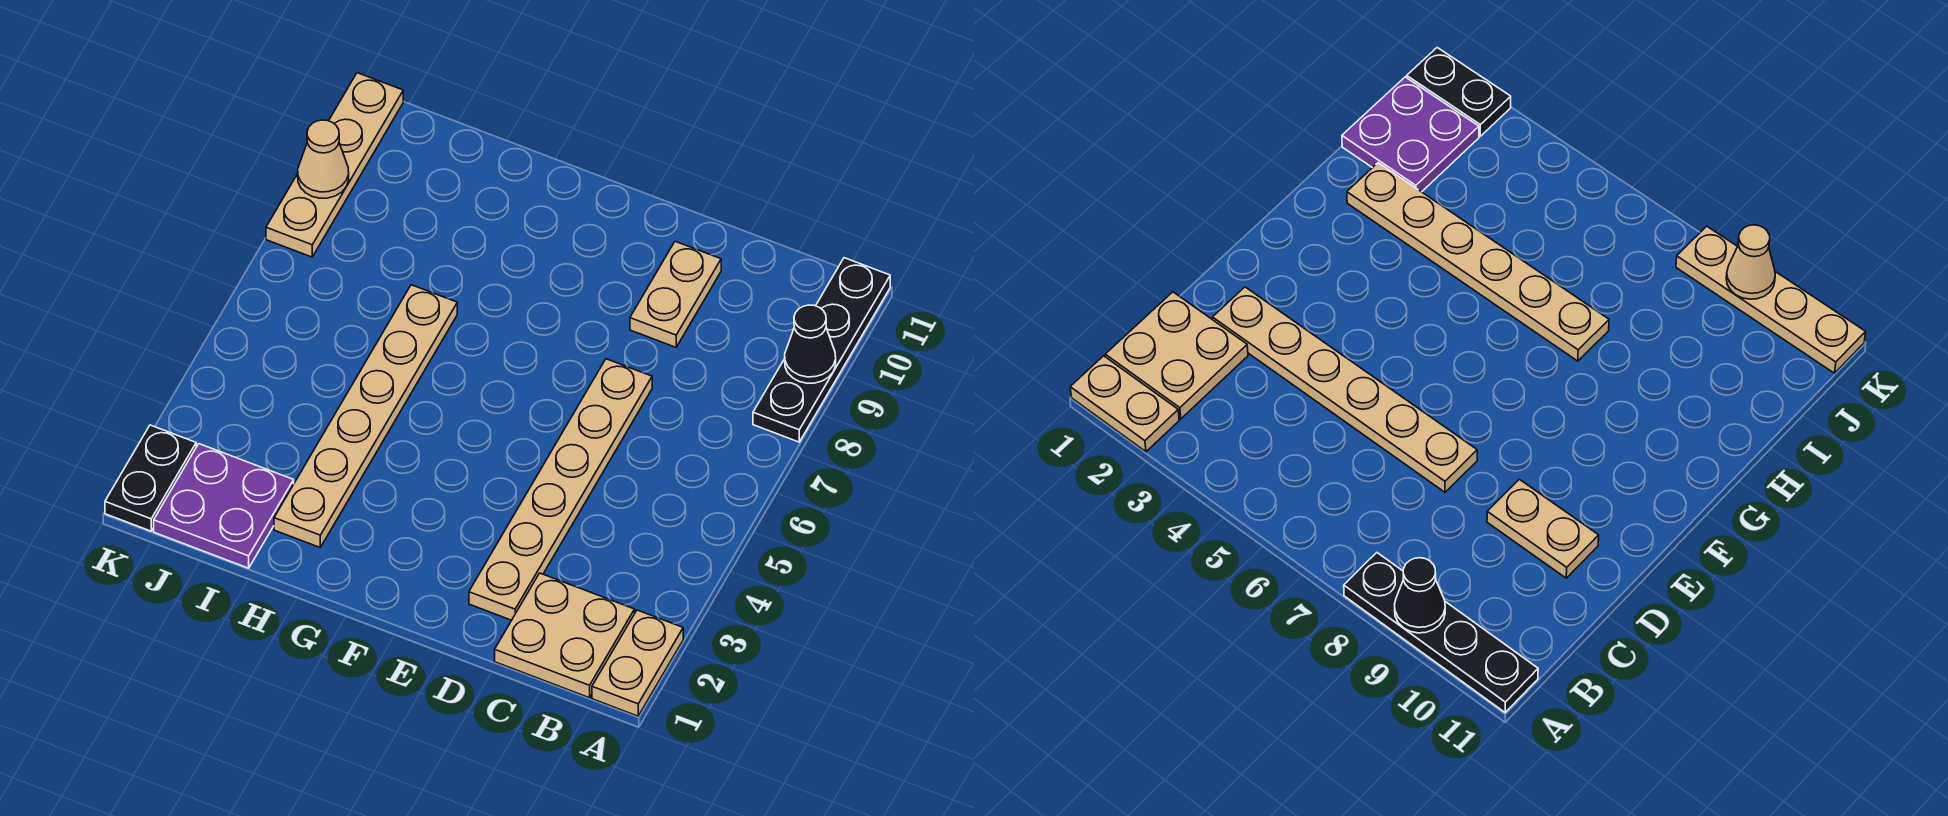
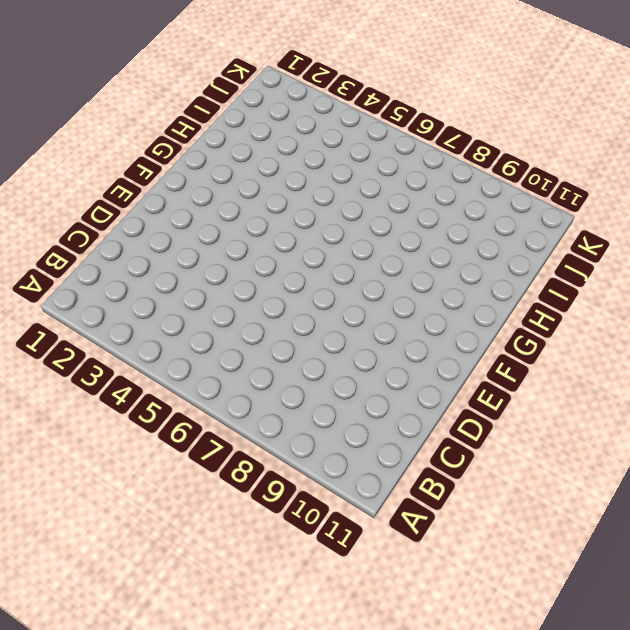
none -> tan plate A1:A2 level 1
none -> black plate A8:A11 level 1

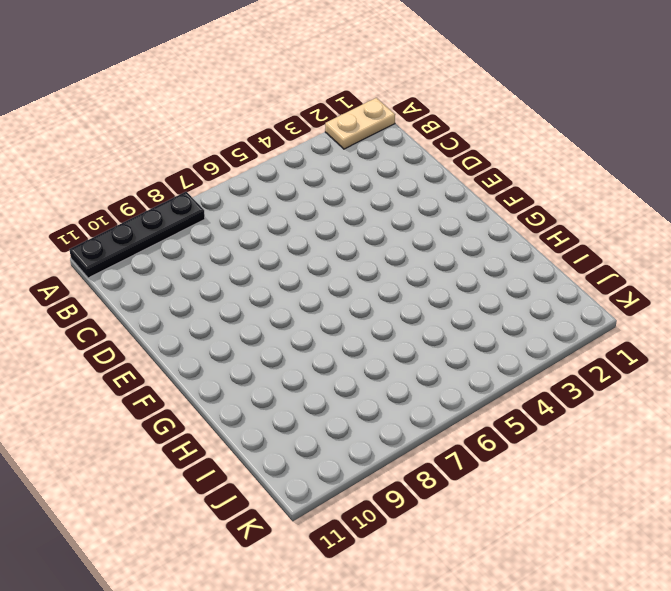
none -> tan plate B1:C2 level 1
none -> tan plate D2:D7 level 1

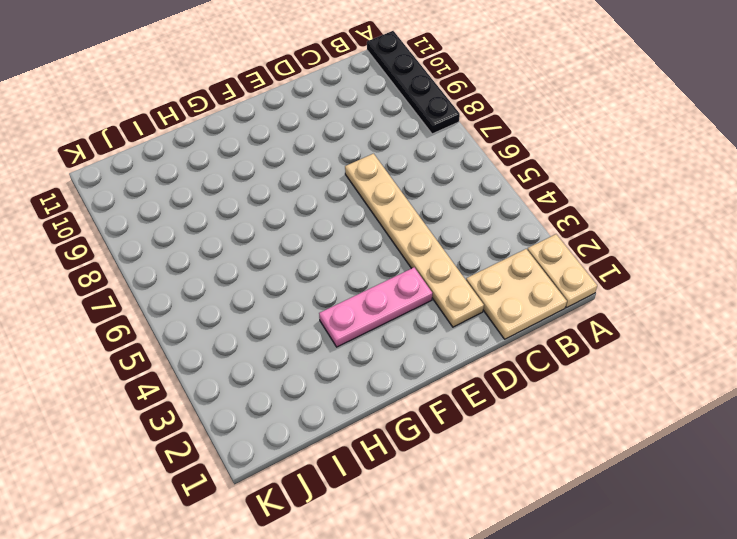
pink plate E3:G3 level 1 -> none
none -> tan plate D9:D10 level 1
none -> tan plate H2:H7 level 1

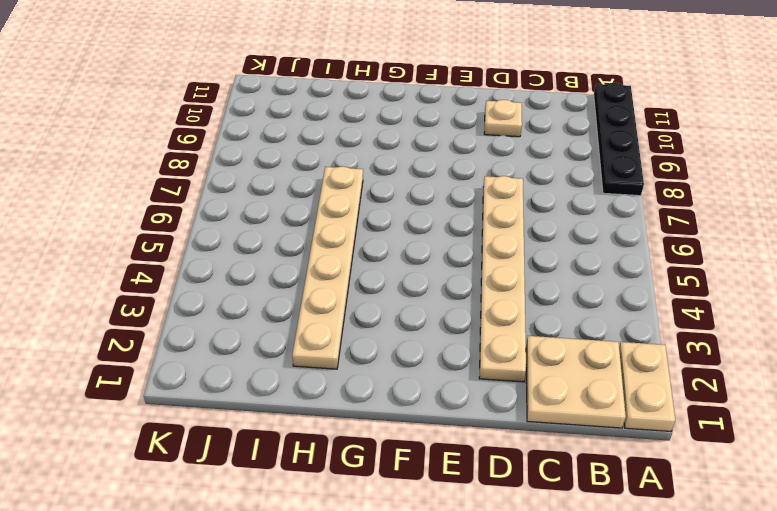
tan plate D10 level 1 -> tan plate D9:D10 level 1
none -> purple plate I1:J2 level 1
none -> black plate K1:K2 level 1

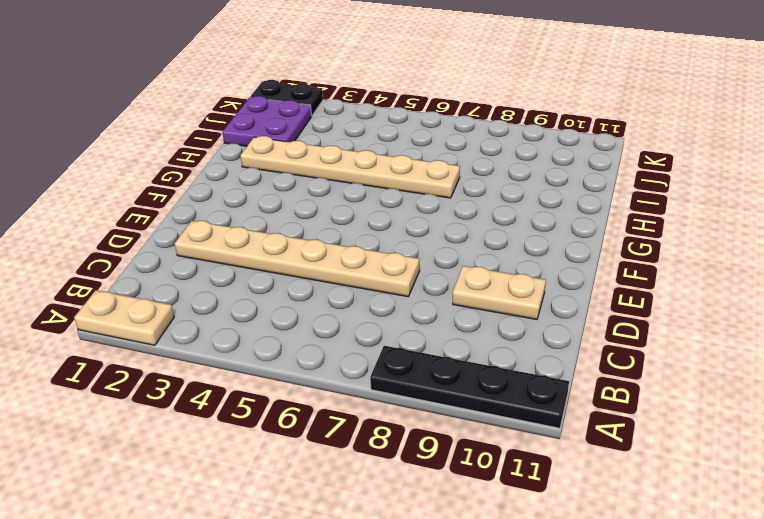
none -> tan plate B1:C2 level 1
none -> tan plate K8:K11 level 1

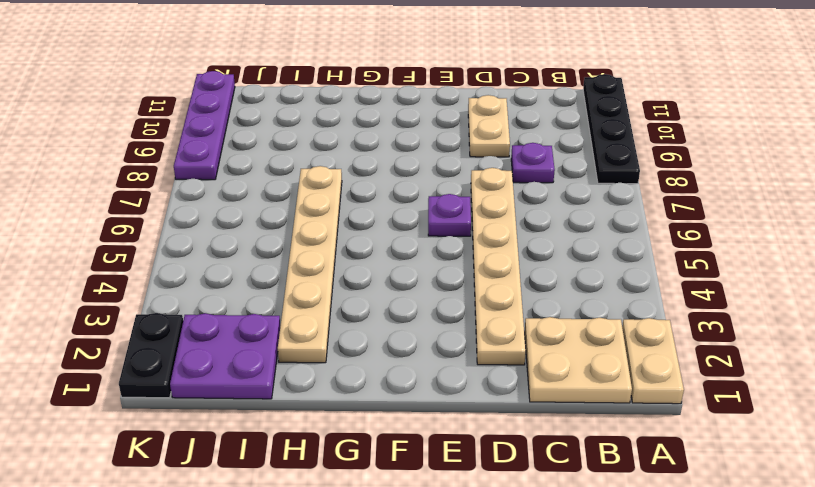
purple plate C8 level 1 -> none
purple plate E6 level 1 -> none
purple plate K8:K11 level 1 -> tan plate K8:K11 level 1
none -> black cone A9 level 2
none -> tan cone K9 level 2

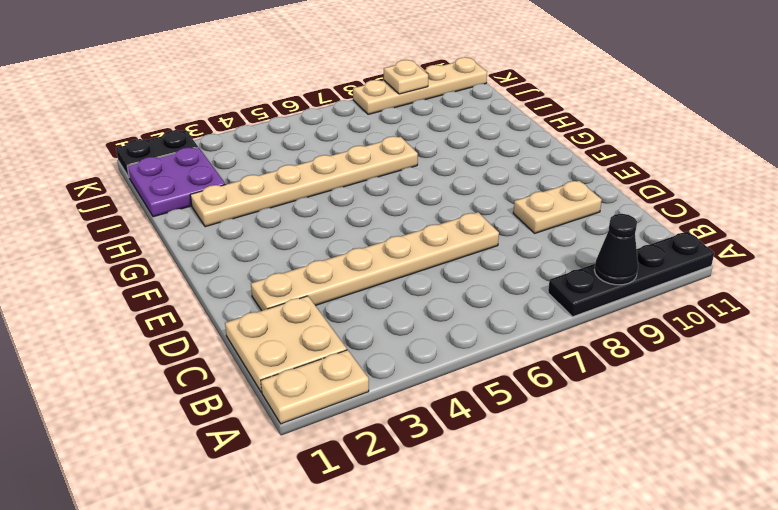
tan plate K9 level 2 -> tan cone K9 level 2

